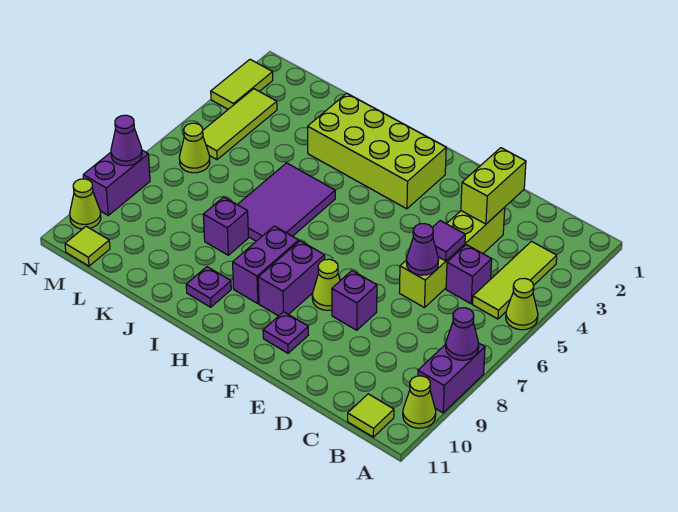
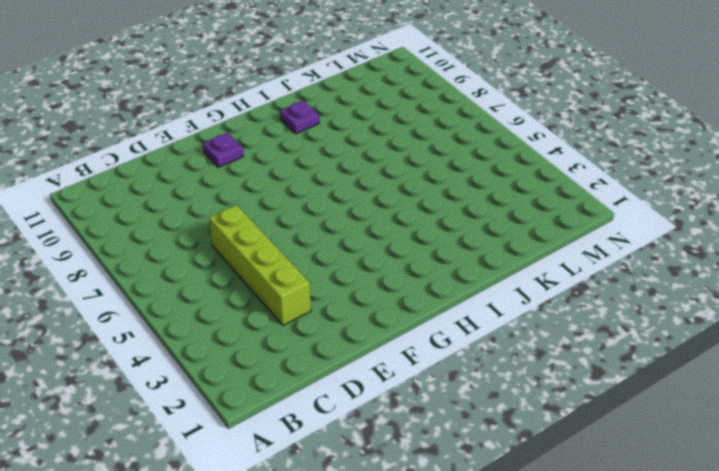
none -> lime cone A5 level 1
none -> purple brick A8:A9 level 1
none -> lime cone A10 level 1

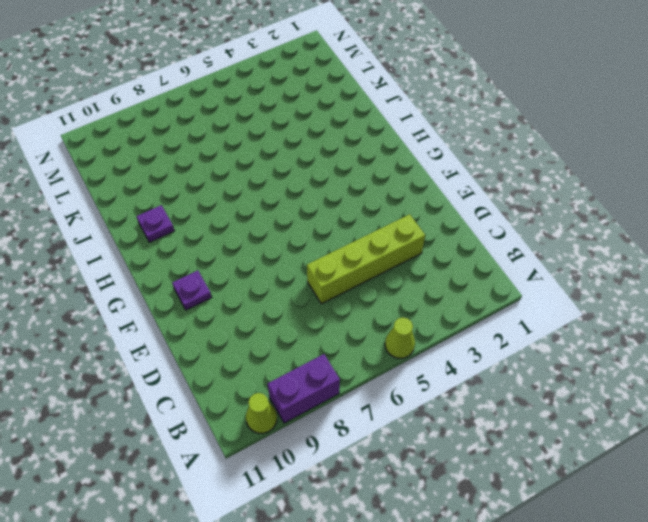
none -> lime tile B3:B5 level 1
none -> lime tile B11 level 1
none -> purple brick C5 level 1

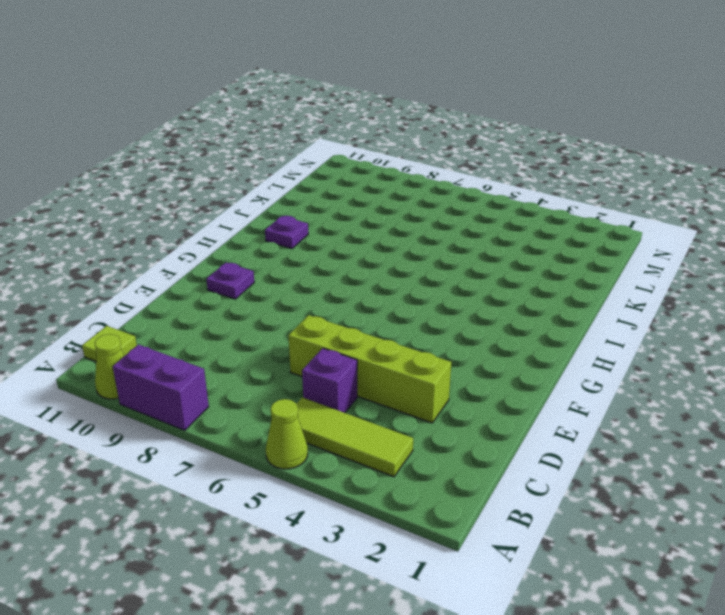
none -> purple brick E8 level 1
none -> lime cone F8 level 1
none -> lime brick G2:J3 level 1

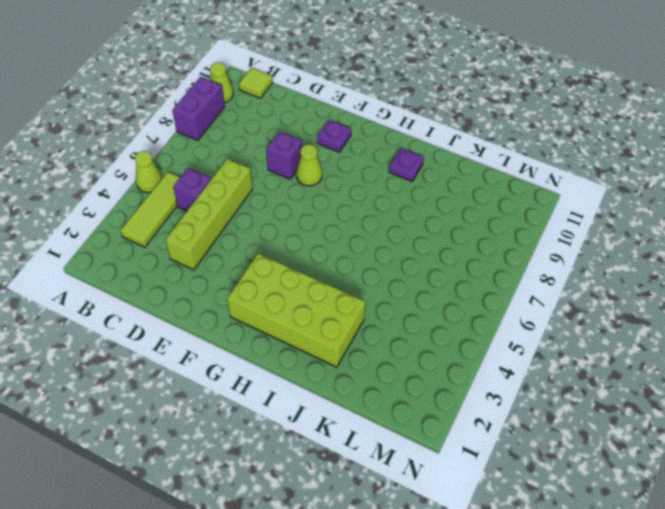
none -> purple brick G8:G9 level 1
none -> purple brick H8:H9 level 1
none -> purple tile I5:J7 level 1

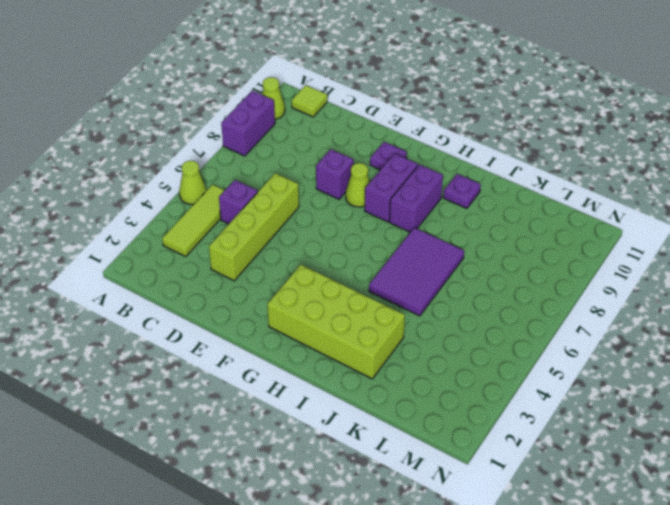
none -> purple brick J8 level 1
none -> lime tile M3:M5 level 1
none -> lime cone M6 level 1

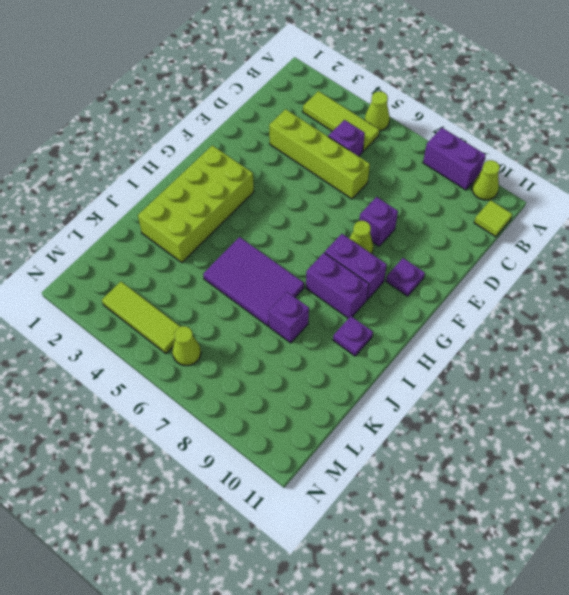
none -> lime tile M11 level 1
none -> lime tile N2:N3 level 1
none -> purple brick N8:N9 level 1

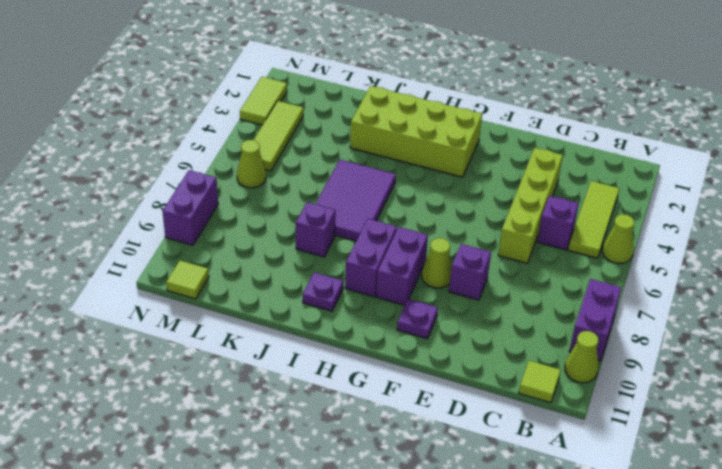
none -> lime cone N10 level 1
none -> purple cone A8 level 2
none -> lime brick D2:D3 level 2

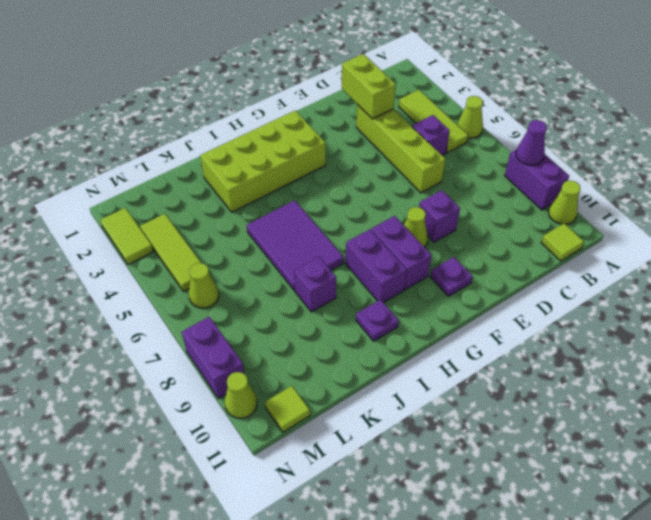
none -> purple tile D5 level 2
none -> purple cone D6 level 2
none -> purple cone N8 level 2

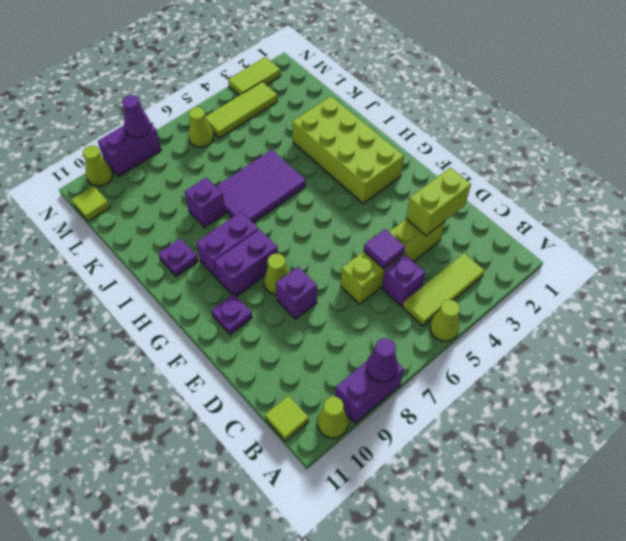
none -> purple cone D6 level 2

